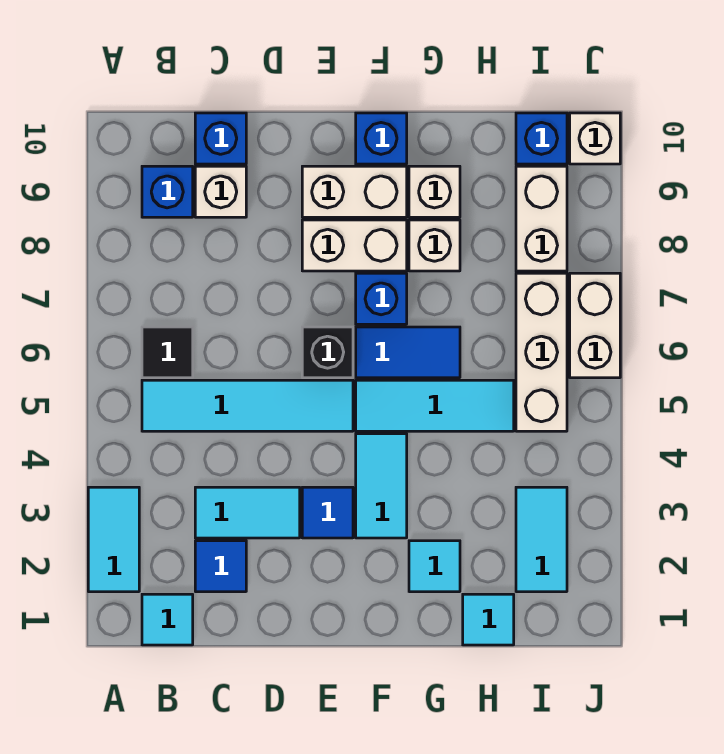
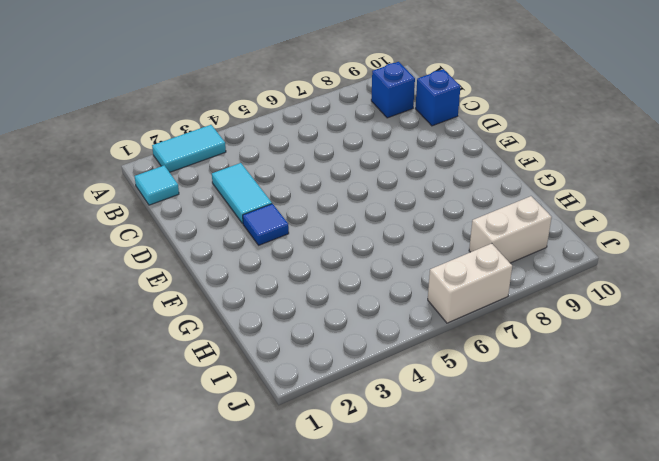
none -> cyan tile B5:E5 level 1
none -> black tile B6 level 1
none -> blue tile C2 level 1

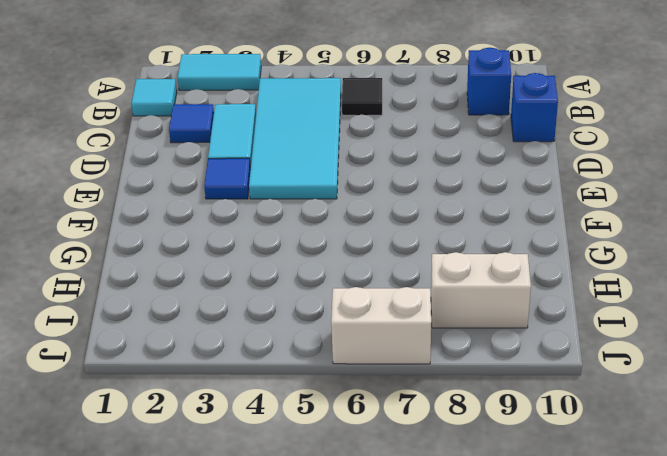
cyan tile B4:E5 level 1 -> cyan tile B5:E5 level 1
none -> white brick C9 level 1
none -> black brick E6 level 1
none -> white brick E8:F8 level 1

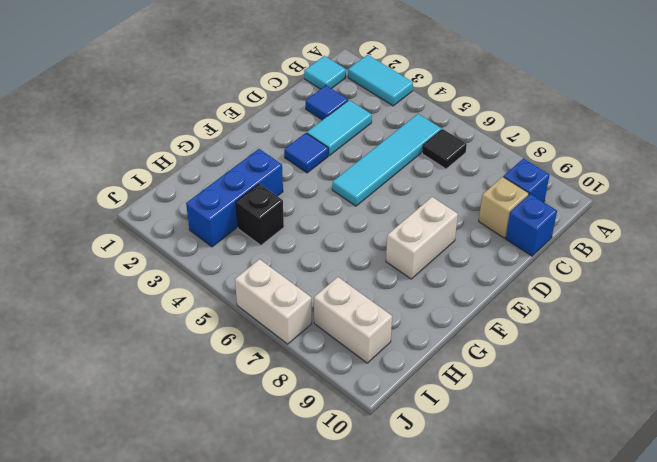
tan brick C9 level 1 -> white brick C9 level 1
blue brick G3:I3 level 1 -> cyan tile I2:I3 level 1
black brick H4 level 1 -> black brick E6 level 1
none -> white brick E9:F9 level 1
none -> cyan tile F3:F4 level 1
none -> cyan tile F5:H5 level 1

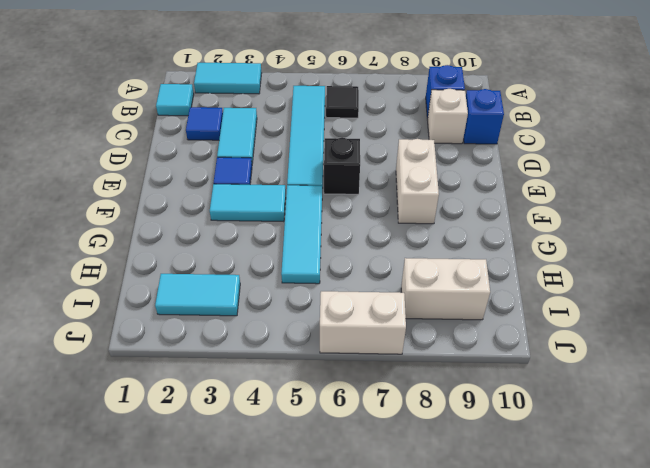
none -> white brick E9:F9 level 1
none -> blue tile F6:G6 level 1
none -> blue brick F7 level 1

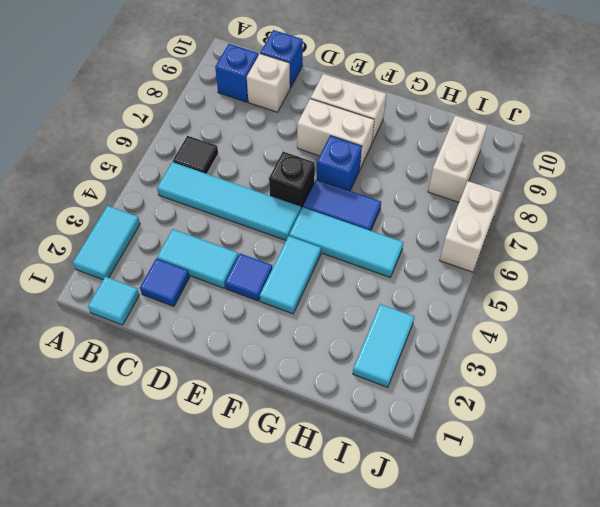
none -> blue brick F10 level 1
none -> cyan tile G2 level 1
none -> white brick G8 level 1

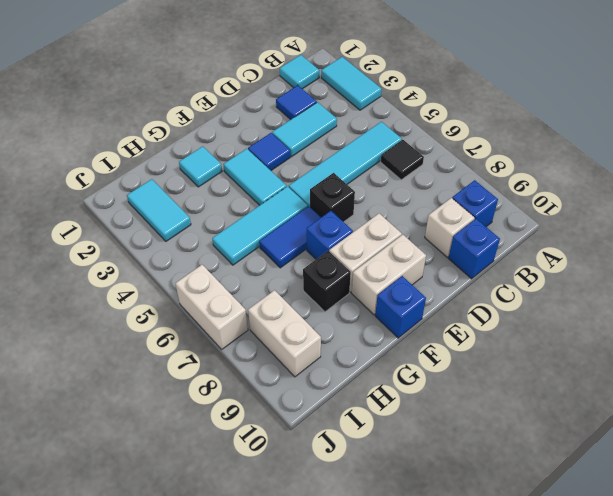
black brick G8 level 1 -> white brick G8 level 1
none -> white brick G9 level 1
none -> cyan tile H1 level 1
none -> white brick I5:I7 level 1

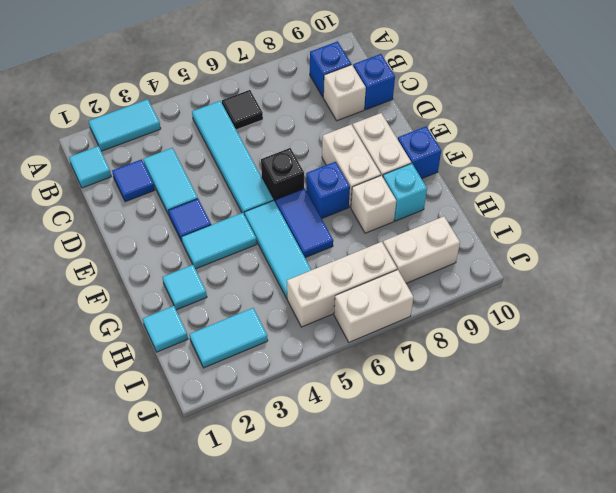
cyan brick G9 level 1 -> white brick G9 level 1
none -> blue brick I10 level 1
none -> white brick J10 level 1

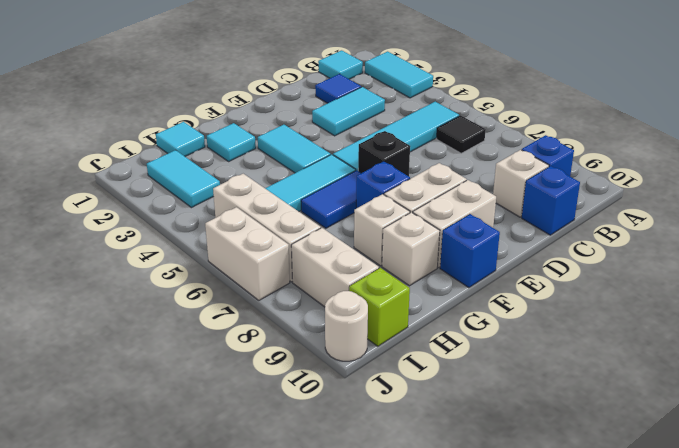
lime brick I10 level 1 -> blue brick I10 level 1
white round brick J10 level 1 -> white brick J10 level 1
none -> blue tile E3 level 1

